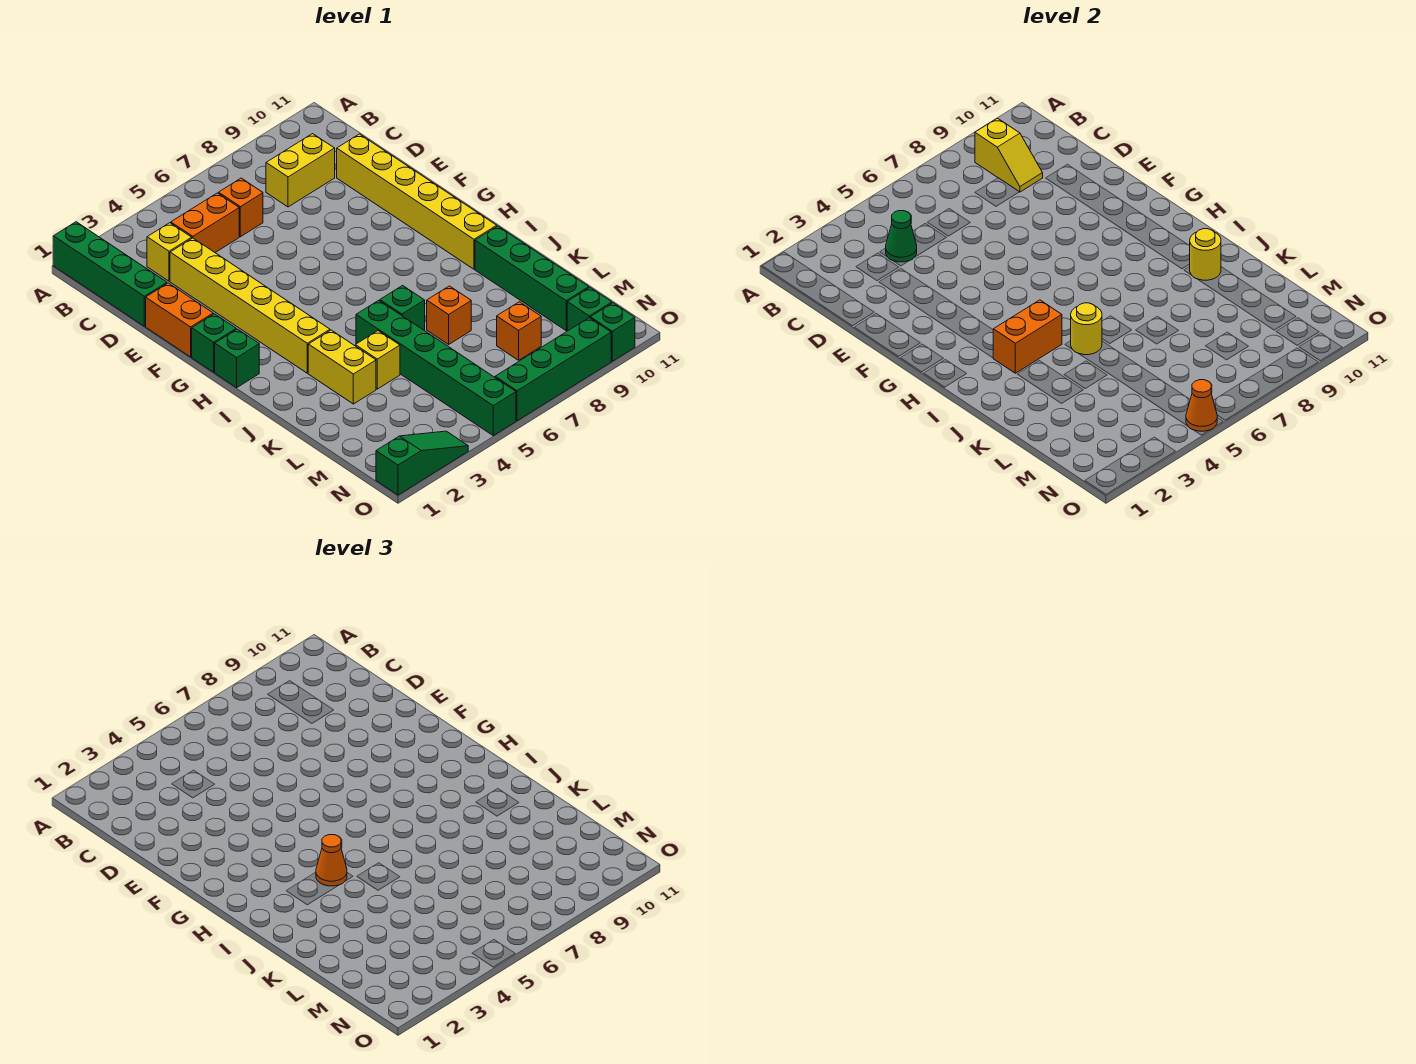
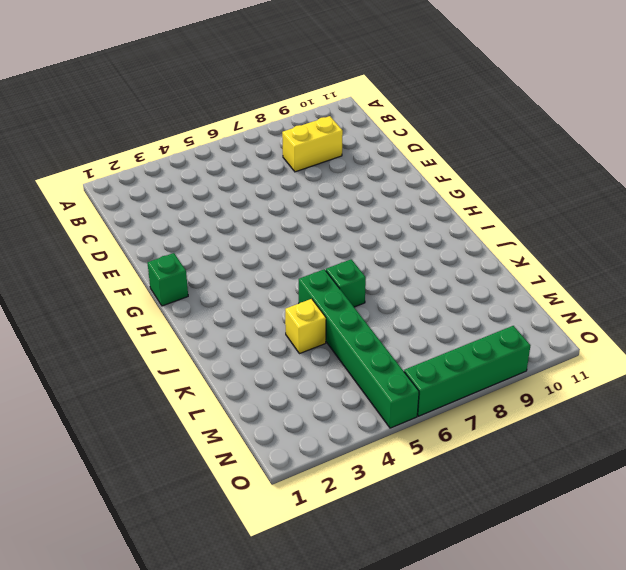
none -> green brick A1:D1 level 1
none -> yellow brick C3 level 1
none -> orange brick C4:C5 level 1

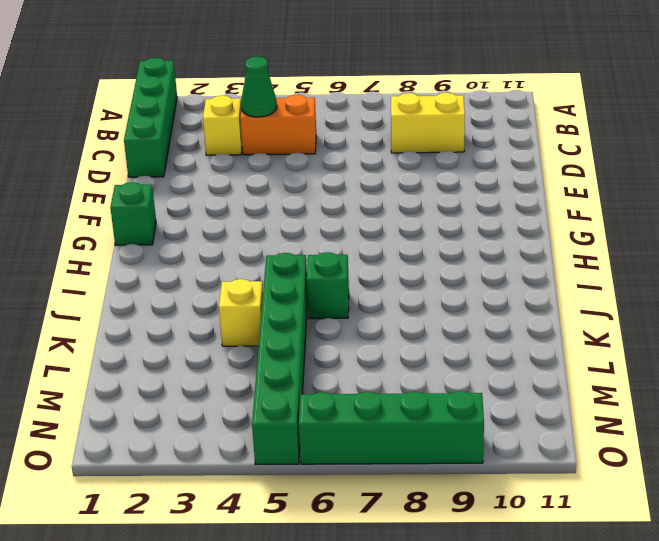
none -> orange brick C6 level 1
none -> yellow brick D3:I3 level 1
none -> yellow brick D10:I10 level 1

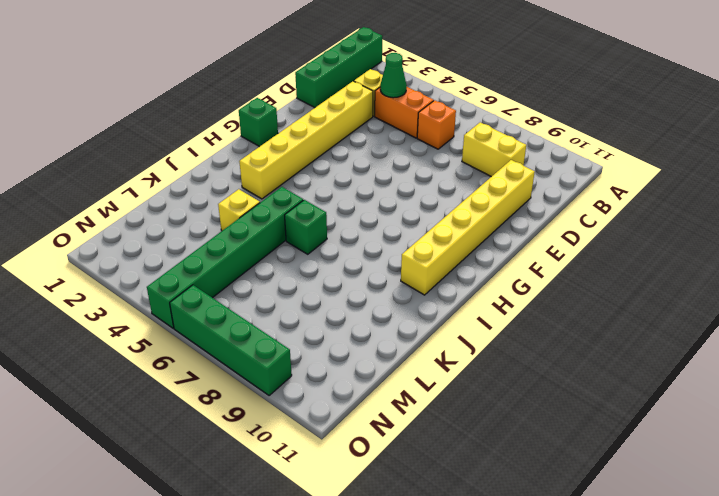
none -> orange brick E1:F1 level 1
none -> green brick H1 level 1
none -> yellow brick J3:K3 level 1

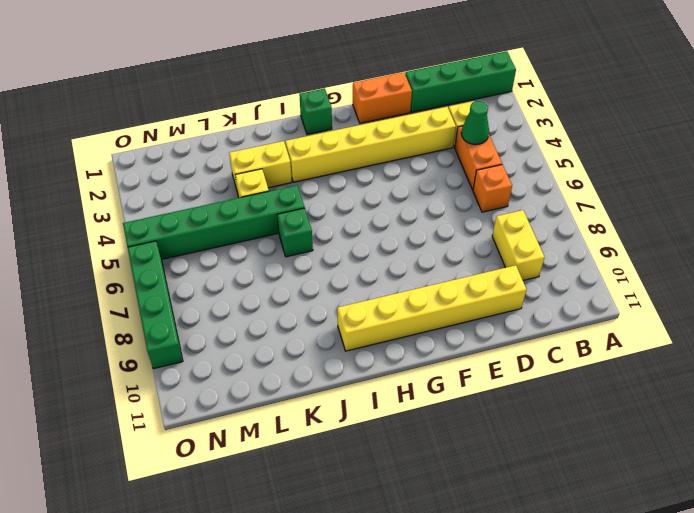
none -> green brick G1 level 1
none -> green brick J10:M10 level 1
none -> orange brick K7 level 1

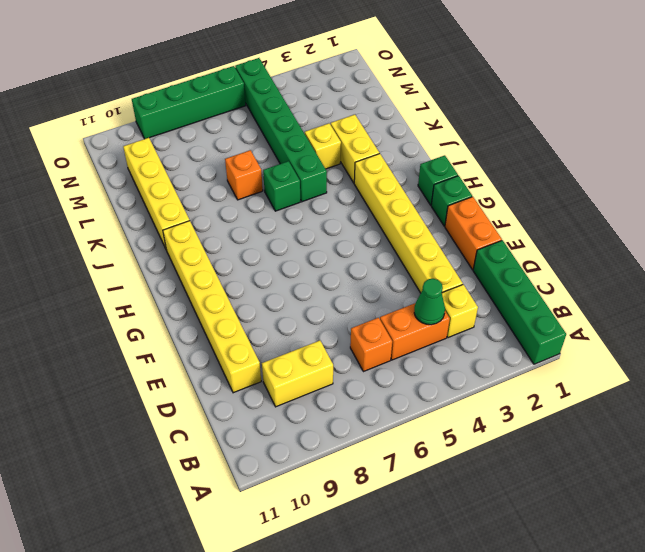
yellow brick J10:M10 level 1 -> green brick J10:M10 level 1
none -> orange brick M8 level 1
none -> green brick N10 level 1
none -> green slope O1:O3 level 1 top 1

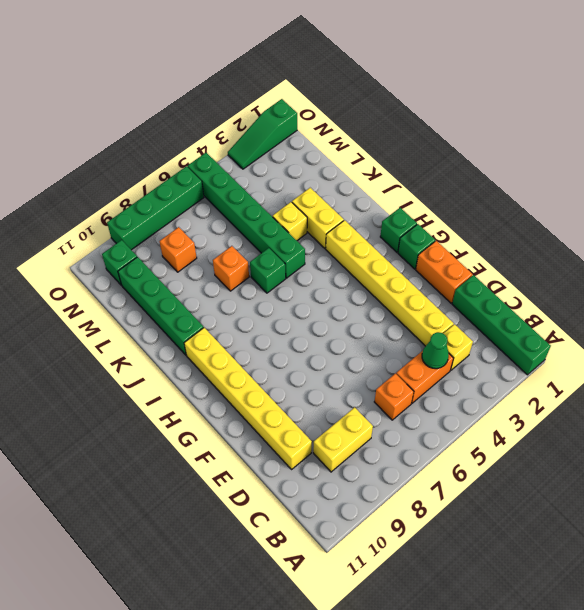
none -> green brick O10 level 1
none -> yellow slope B9:C9 level 2 top B
none -> orange brick I3:I4 level 2

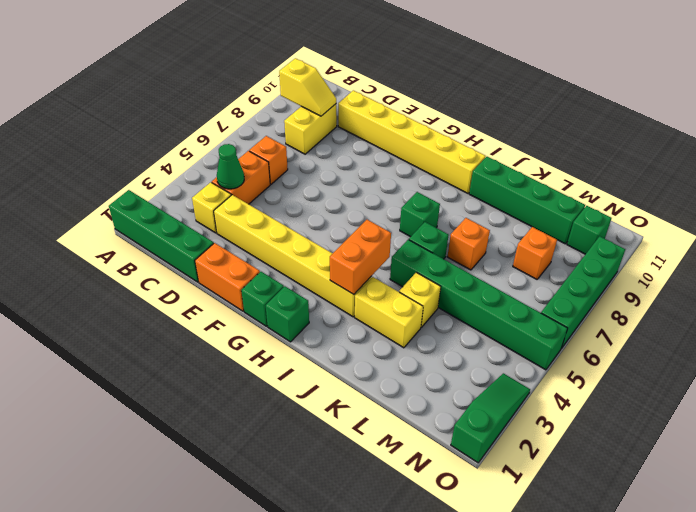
green brick I7 level 1 -> green brick O10 level 1
none -> yellow round brick J5 level 2
none -> yellow round brick J10 level 2
none -> orange cone O5 level 2

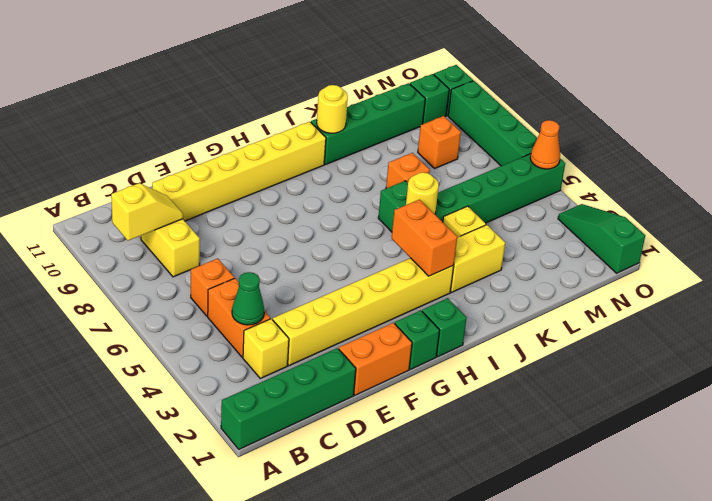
none -> orange cone I4 level 3

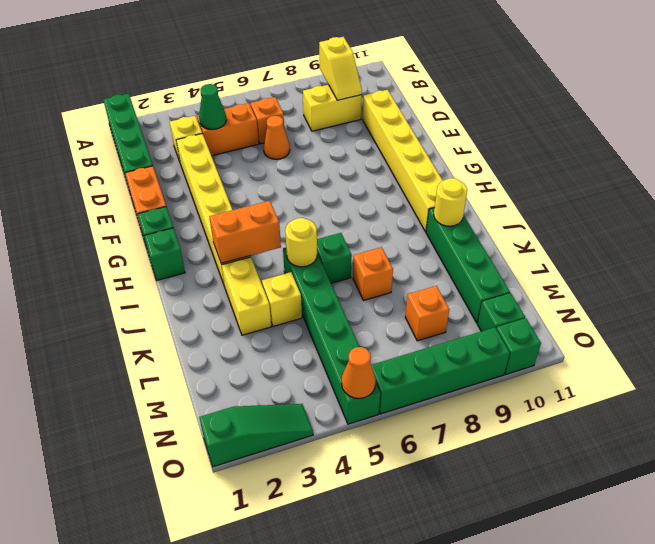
orange cone D6 level 1 -> orange cone I4 level 3

